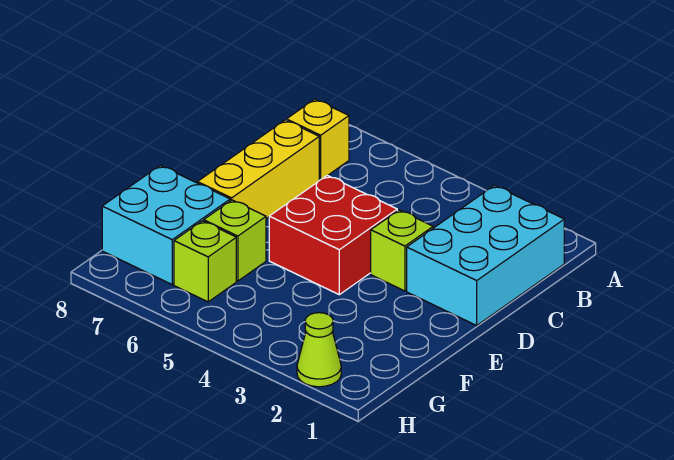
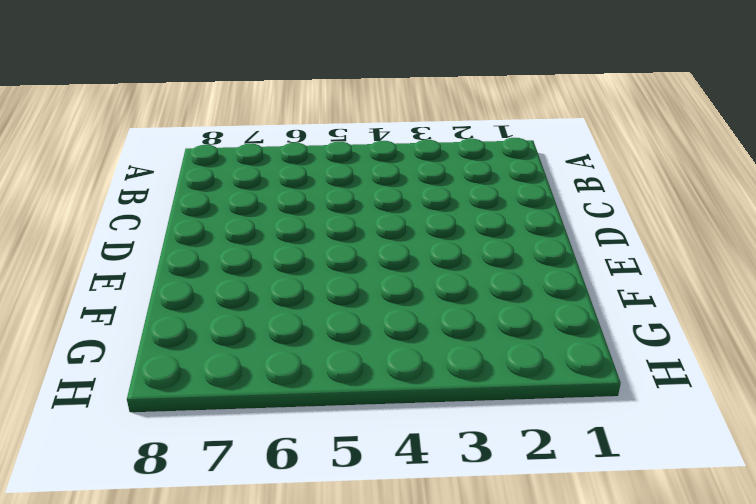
none -> cyan brick B1:D2 level 1
none -> yellow brick B7 level 1

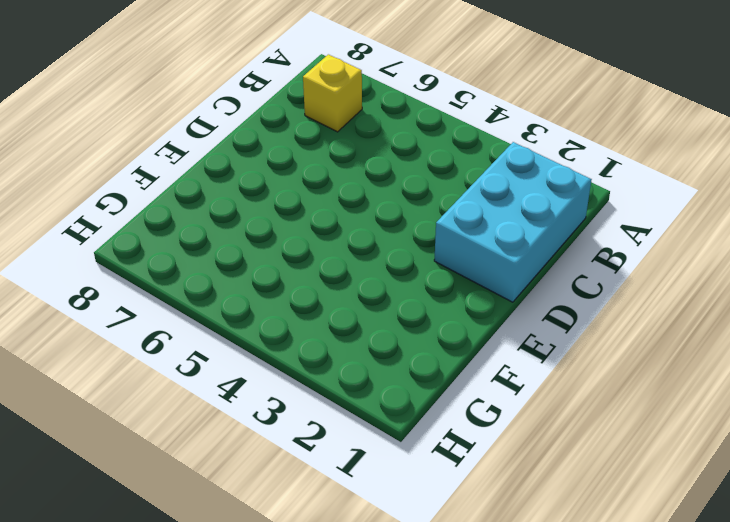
none -> yellow brick C7:E7 level 1
none -> lime brick D3 level 1

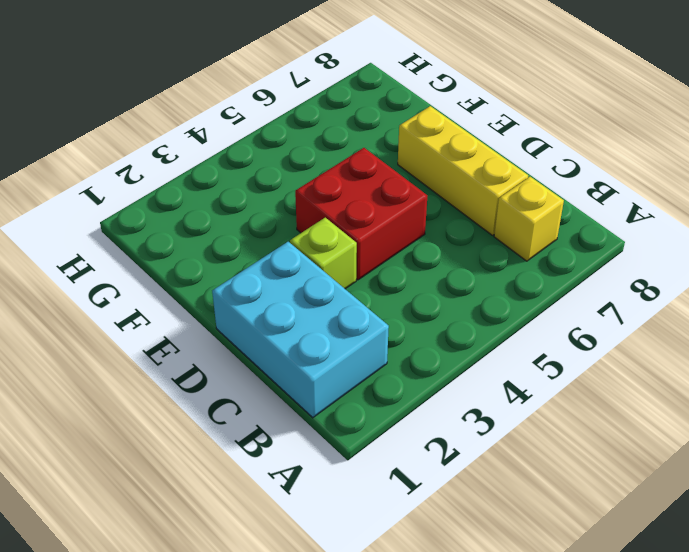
none -> lime brick F6 level 1
none -> cyan brick F7:G8 level 1

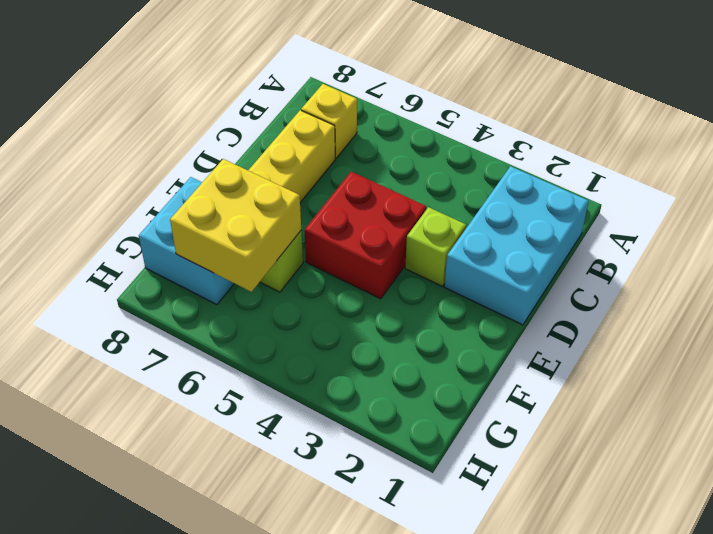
yellow brick F6:G7 level 2 -> none
none -> lime brick G6 level 1
none -> lime cone H2 level 1

